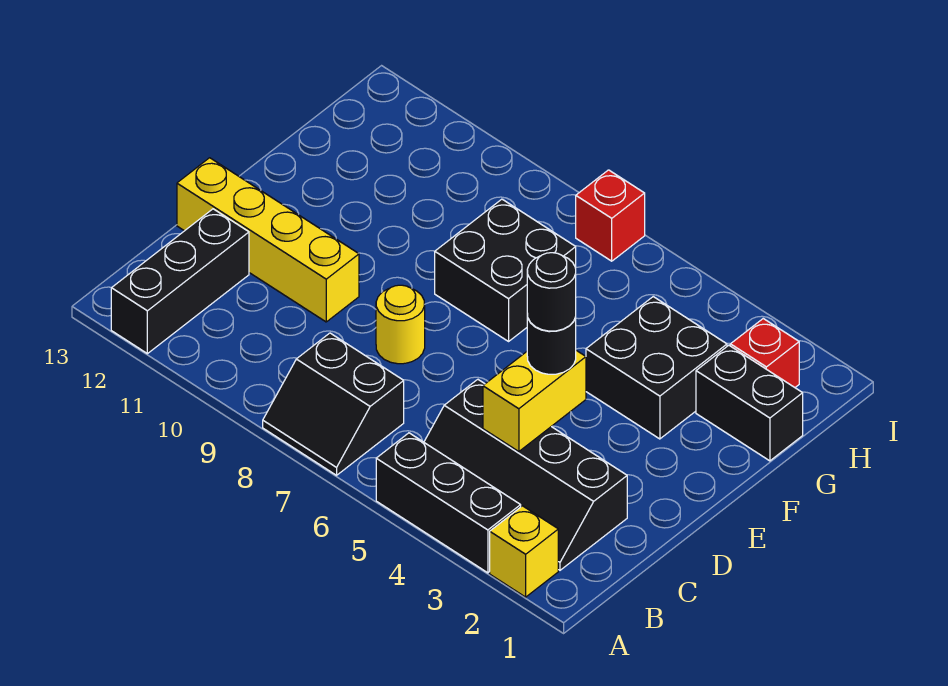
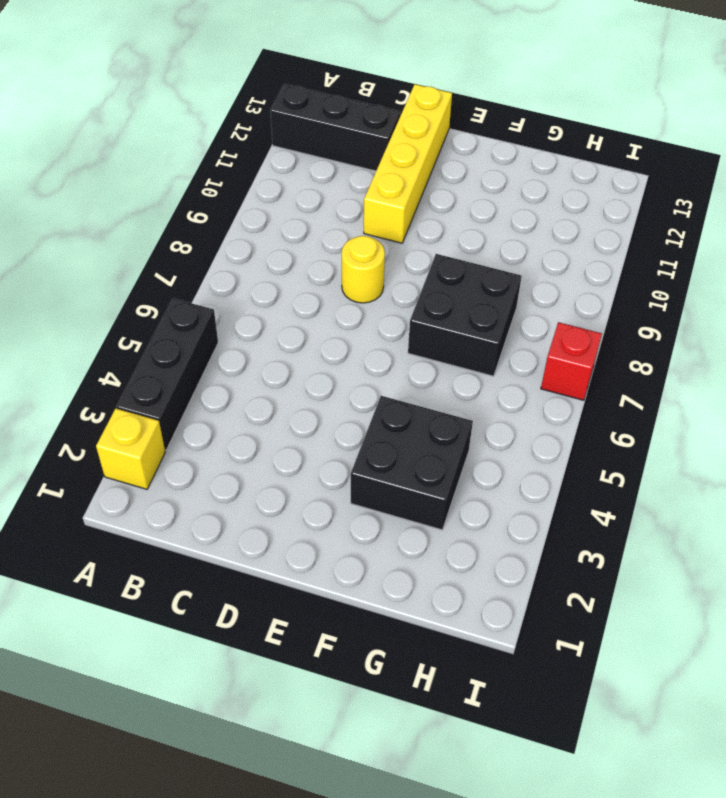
none -> black slope A7:B8 level 1 top B
none -> black slope B2:C5 level 1 top C
none -> black brick G1:G2 level 1

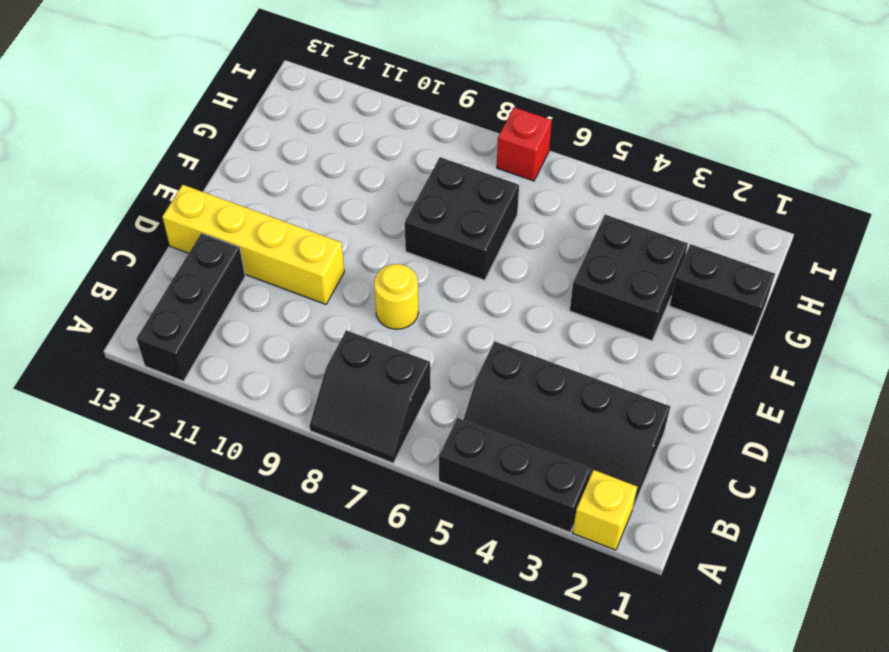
none -> red brick H2 level 1
none -> yellow brick C4:D4 level 2
none -> black round brick D4 level 3

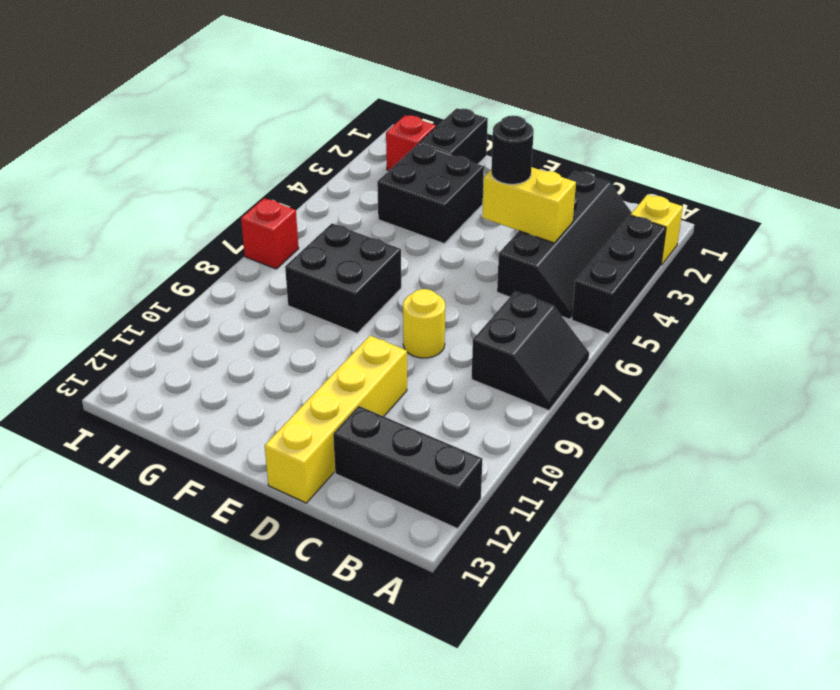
none -> black round brick D4 level 4

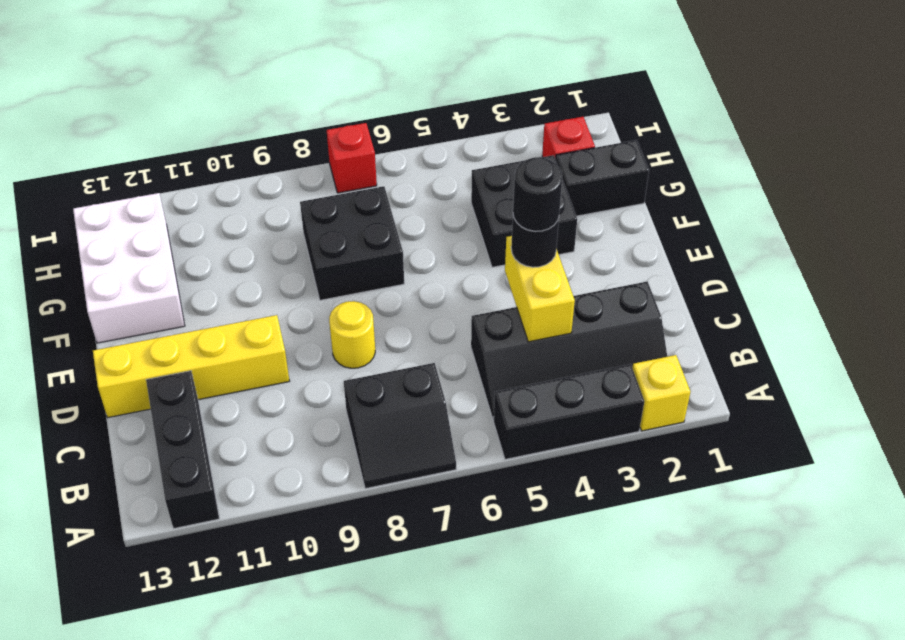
white brick F12:H13 level 1 -> none

